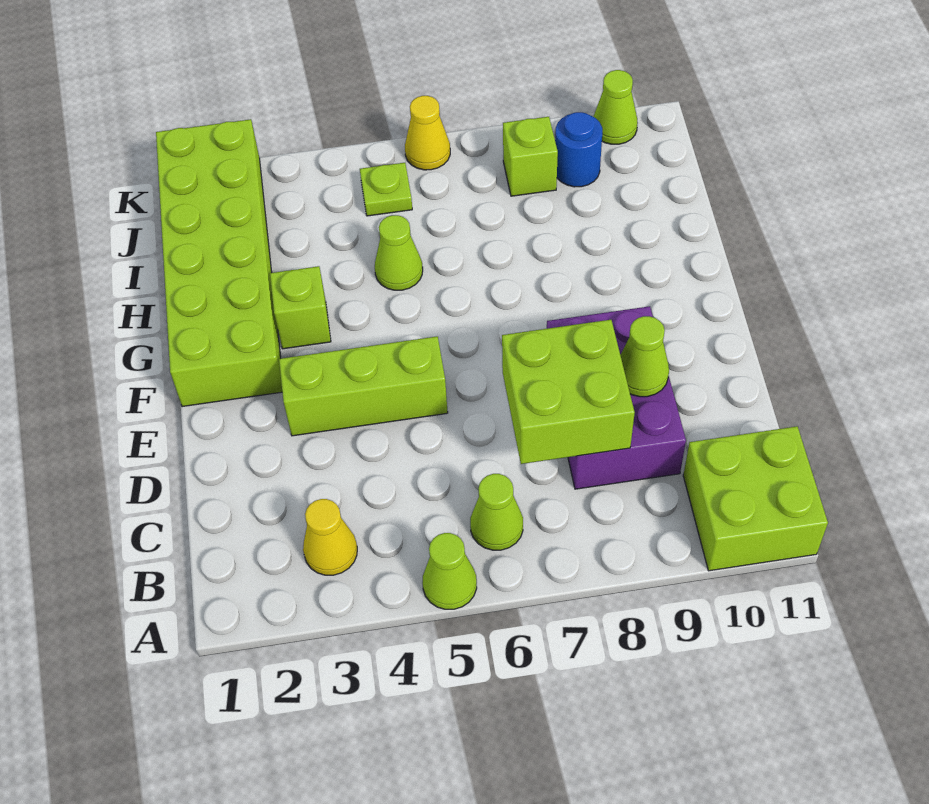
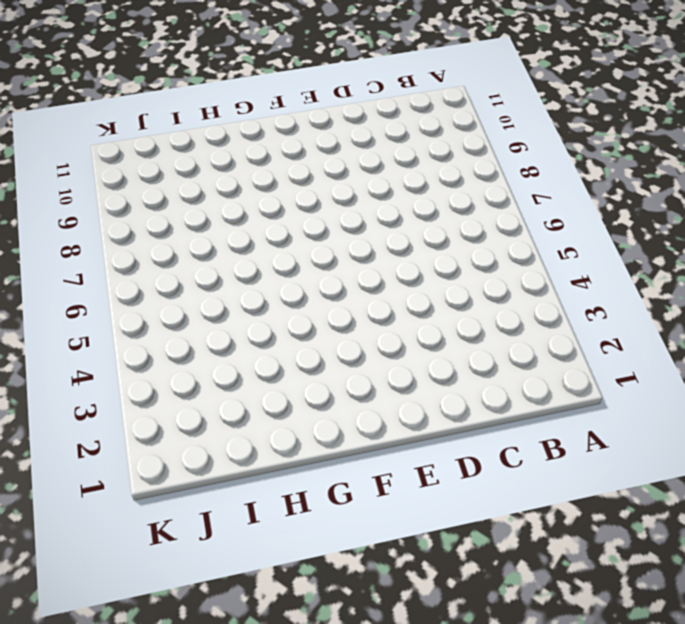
none -> lime cone A5 level 1
none -> lime brick A10:B11 level 1
none -> yellow cone B3 level 1

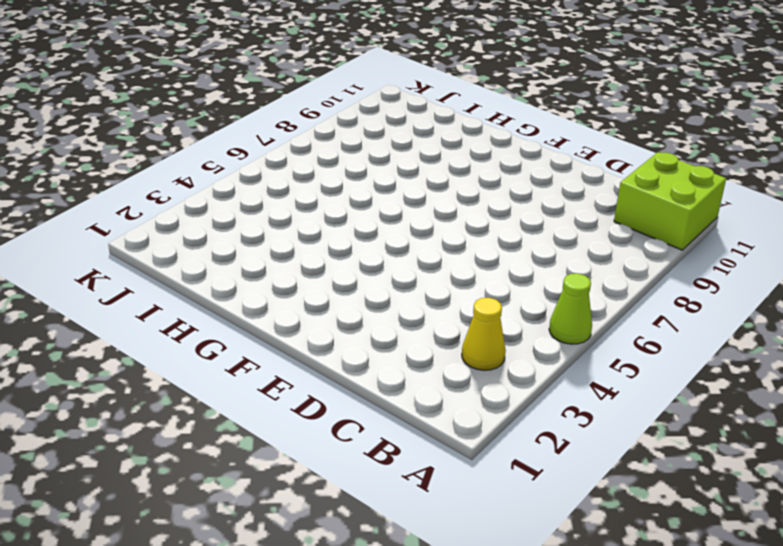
none -> lime cone B6 level 1
none -> purple brick C8:E9 level 1
none -> lime brick E3:E5 level 1

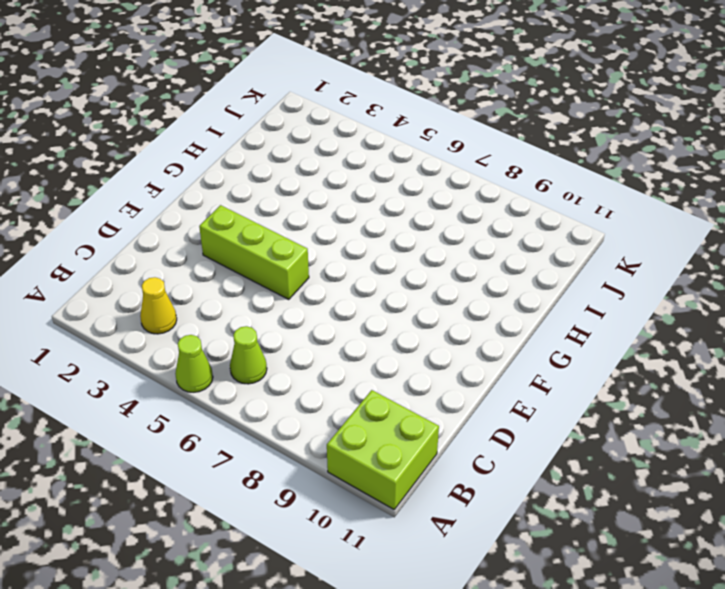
none -> purple brick C8:E9 level 1
none -> lime brick F1:K2 level 1
none -> lime brick G3 level 1

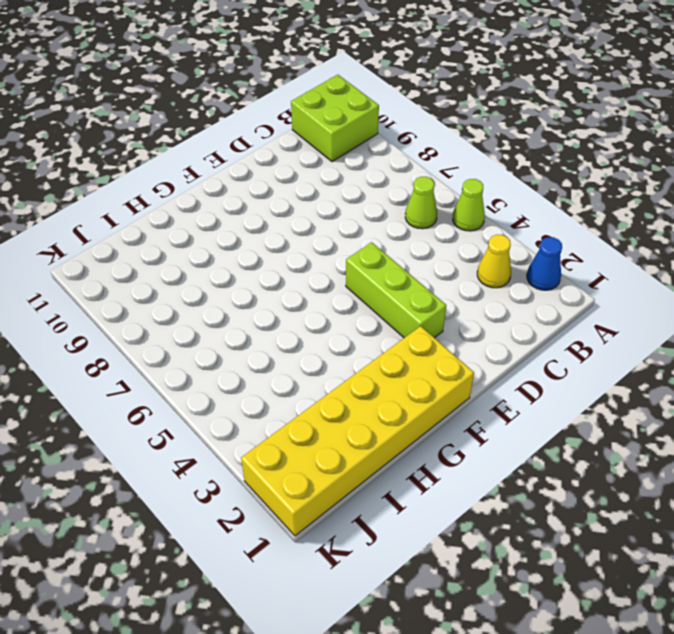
blue cone A2 level 1 -> none
yellow brick F1:K2 level 1 -> lime brick F1:K2 level 1
none -> purple brick C8:E9 level 1
none -> lime brick G3 level 1
none -> lime cone H5 level 1

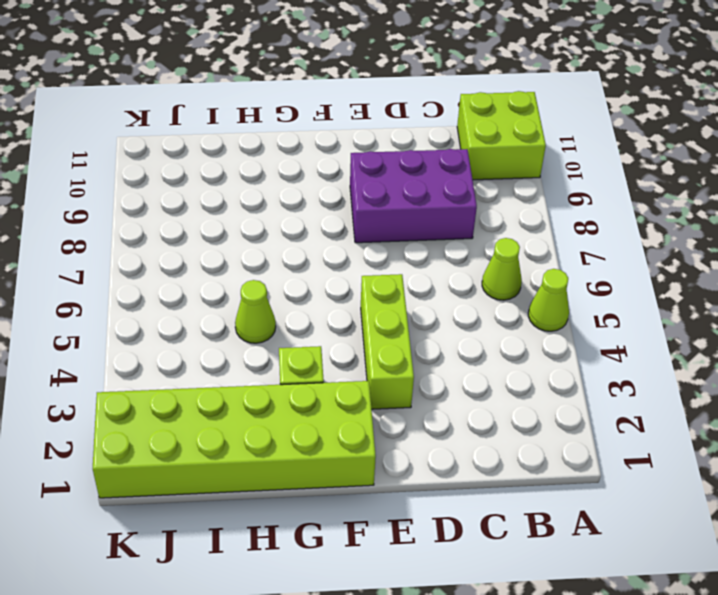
none -> yellow cone B3 level 1
none -> lime plate J5 level 1
none -> lime brick J8 level 1

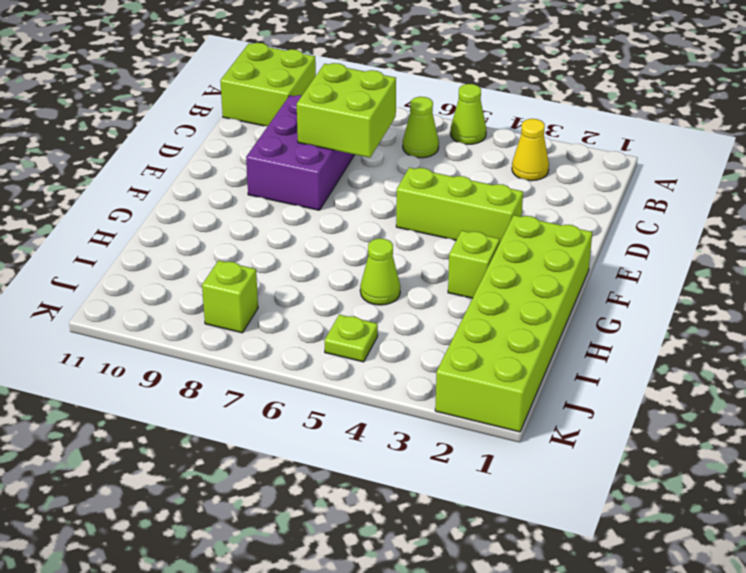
none -> blue round brick J9 level 1
none -> yellow cone K6 level 1
none -> lime cone K10 level 1

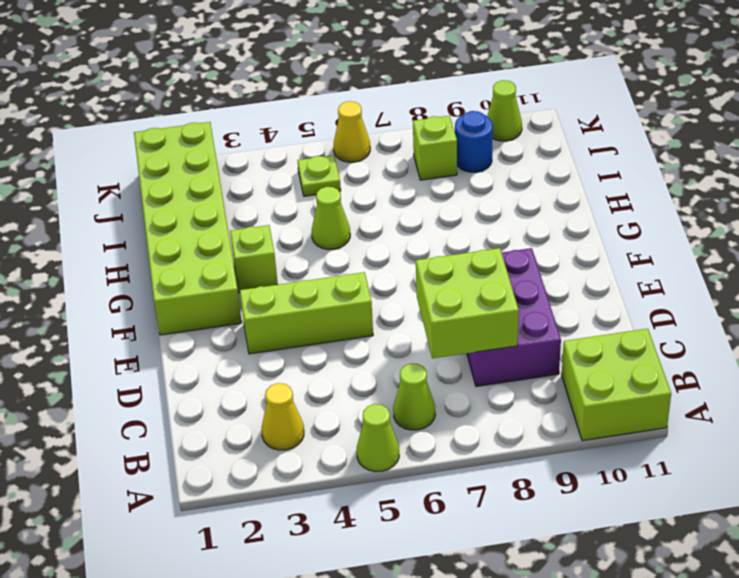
none -> lime cone D9 level 2

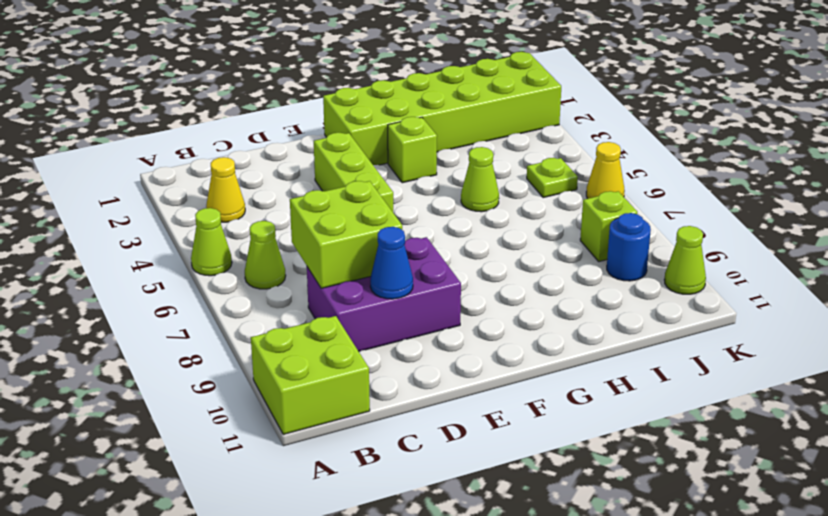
blue cone D9 level 2 -> lime cone D9 level 2

